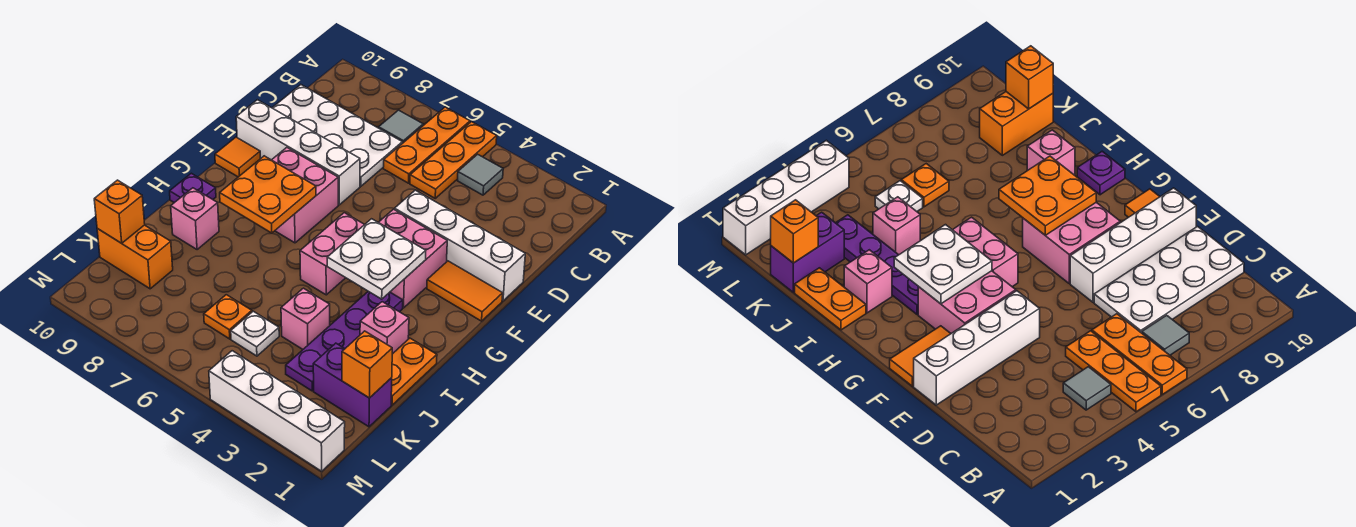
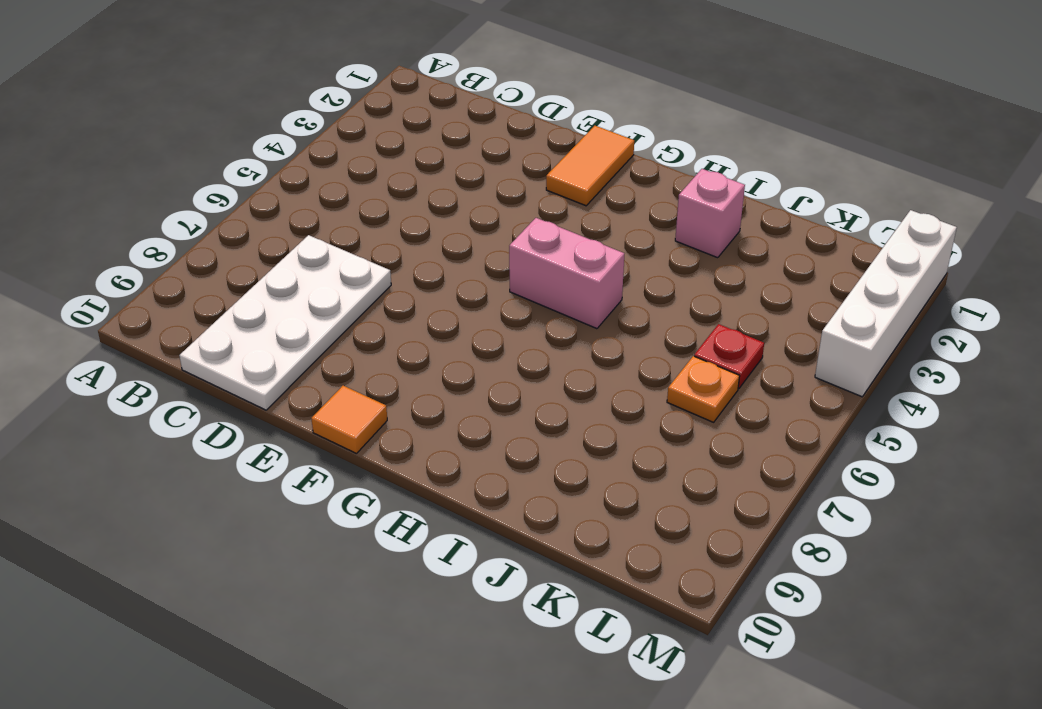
red plate K5 level 1 -> white plate K5 level 1
none -> orange plate A5:C5 level 1
none -> orange plate A6:C6 level 1
none -> grey tile B4 level 1

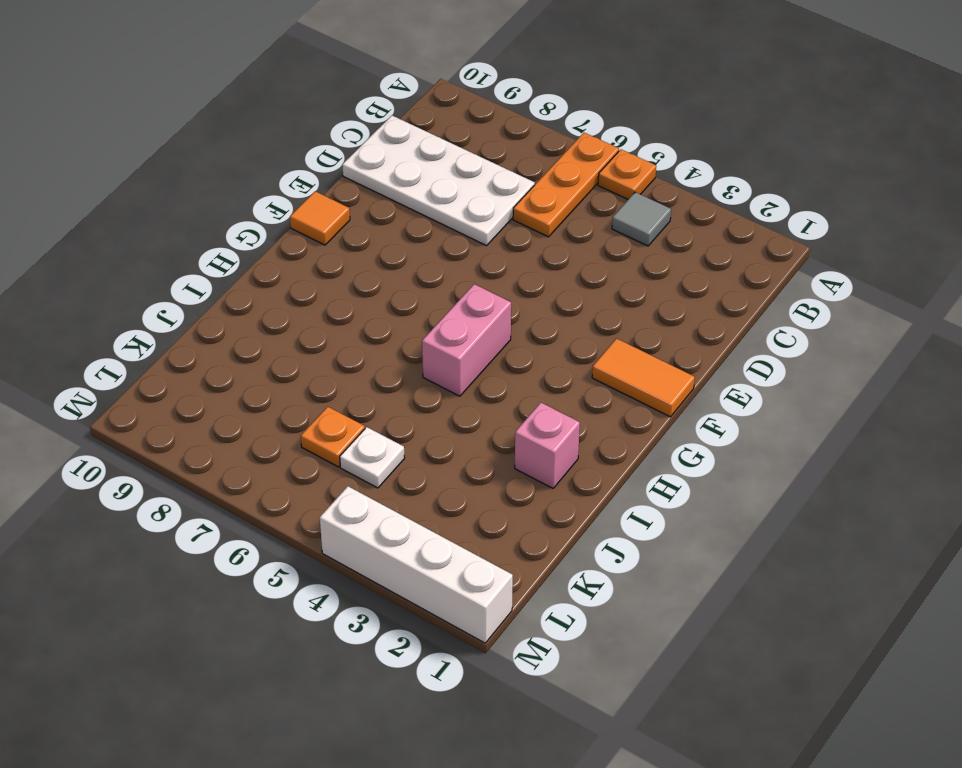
orange plate A5 level 1 -> orange plate A5:C5 level 1
none -> grey tile B7 level 1
none -> white brick E1:E4 level 1
none -> white brick E7:E10 level 1

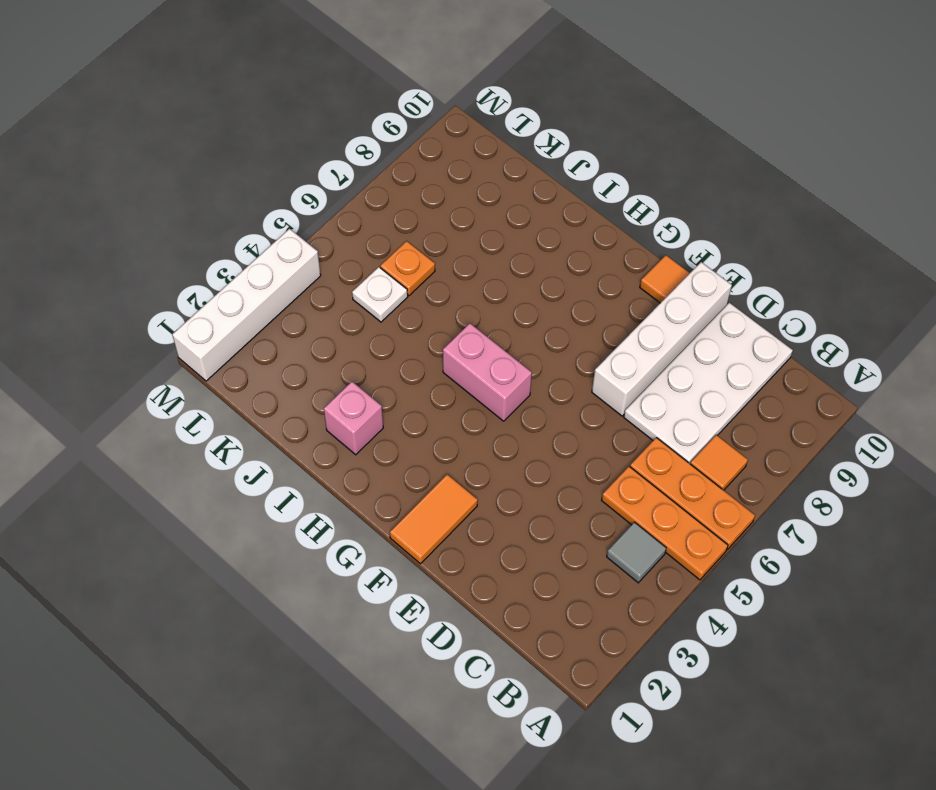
orange tile B7 level 1 -> grey tile B7 level 1
none -> white brick E1:E4 level 1
none -> pink brick F3:G4 level 1
none -> pink brick F7:G8 level 1

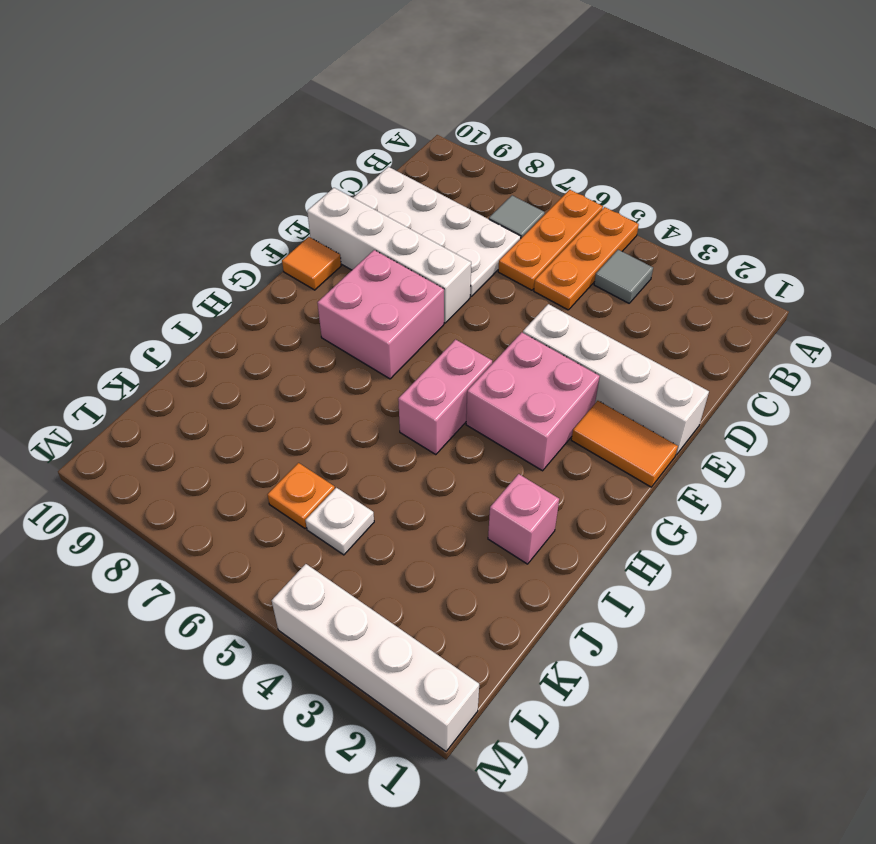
none -> purple plate H3:K3 level 1
none -> purple plate H10 level 1
none -> orange plate I1:J1 level 1

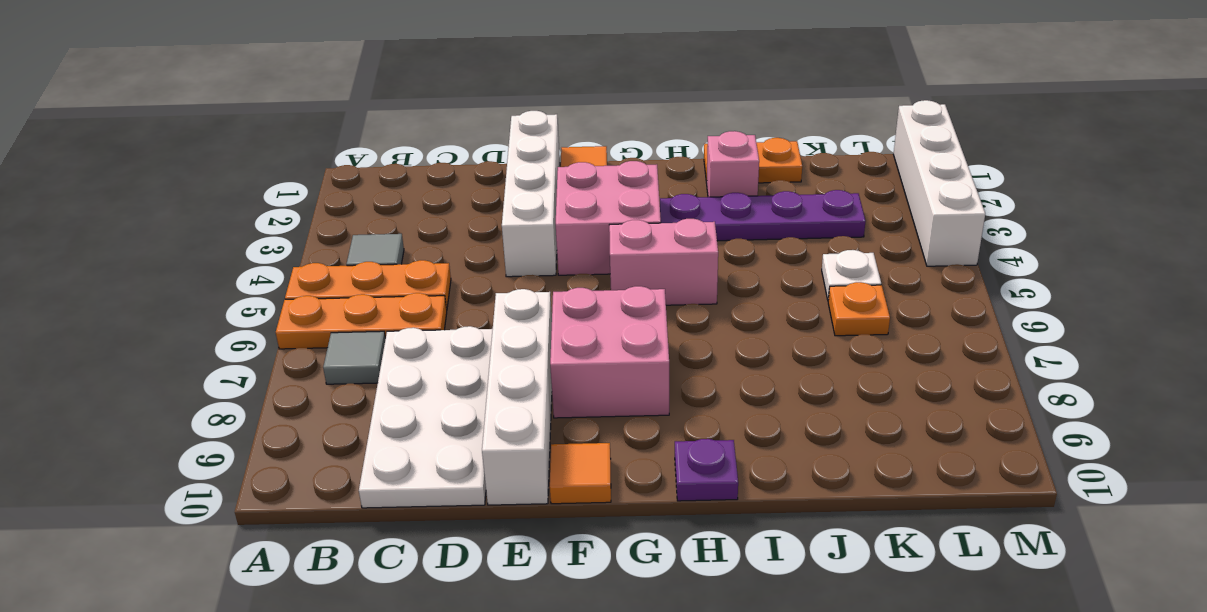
none -> pink brick I9 level 1
none -> pink brick J4 level 1
none -> purple brick K1:K2 level 1

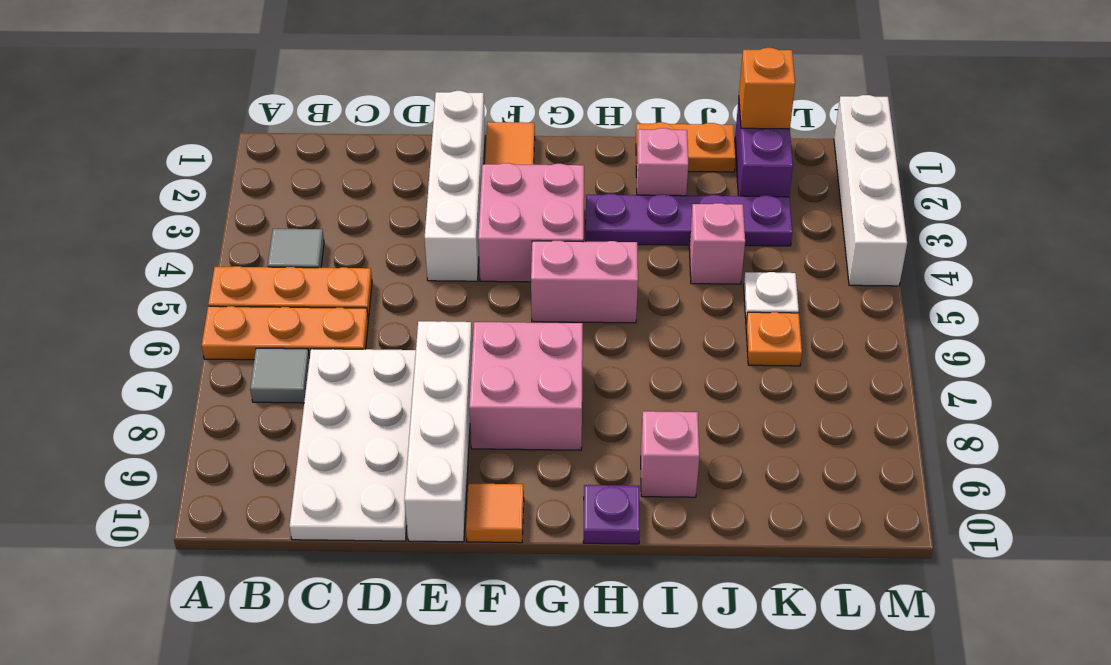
none -> orange brick K9:K10 level 1
none -> white plate G3:H4 level 2
none -> orange plate G7:H8 level 2

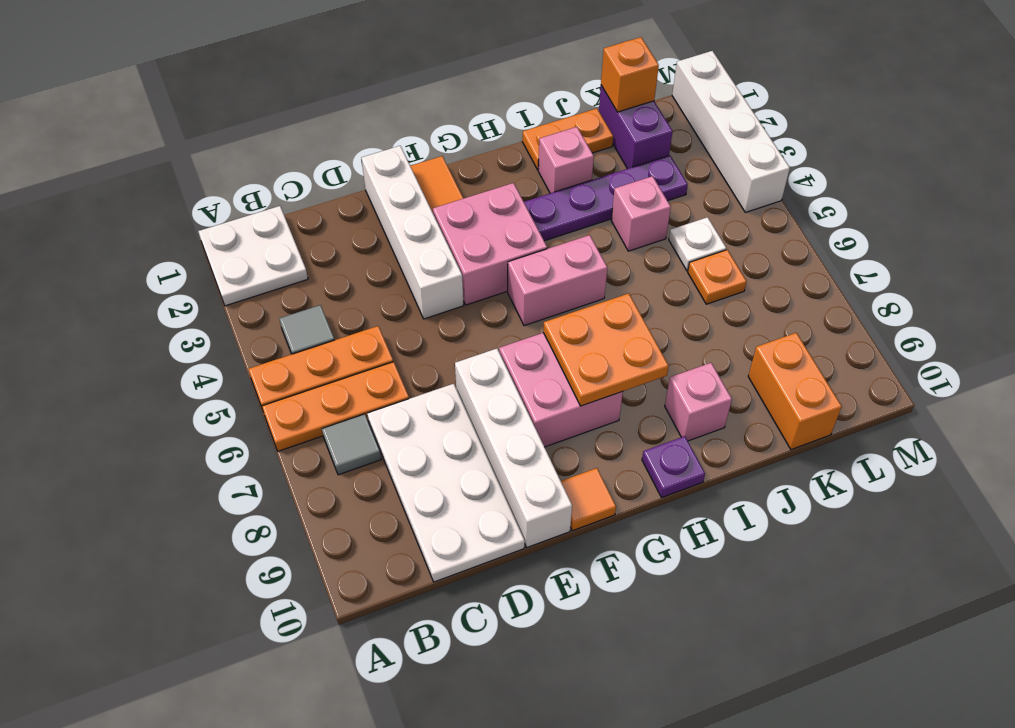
white plate A1:B2 level 1 -> white plate G3:H4 level 2
none -> orange brick K10 level 2

